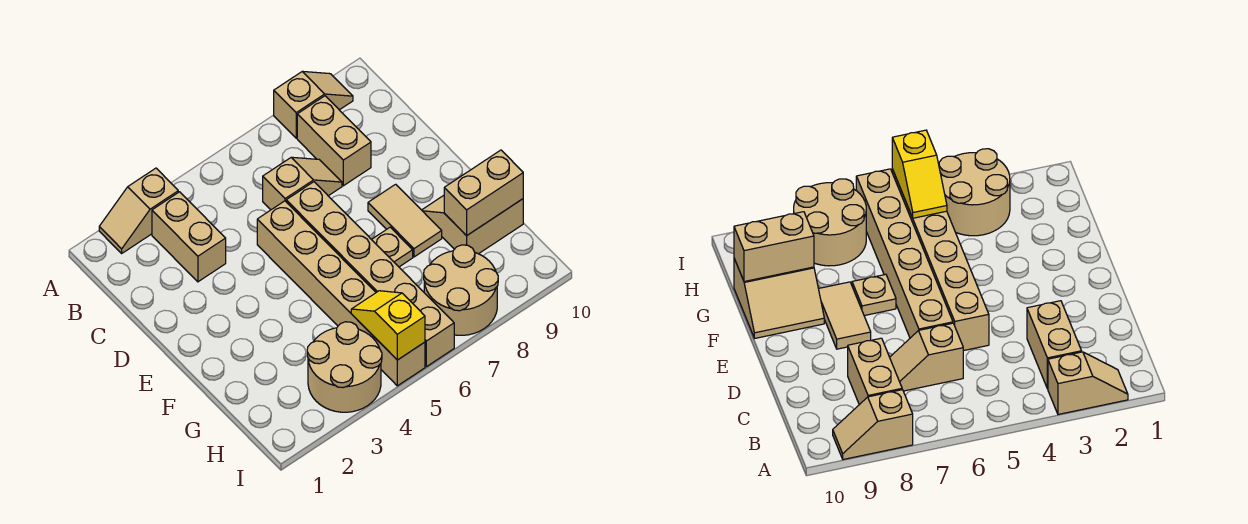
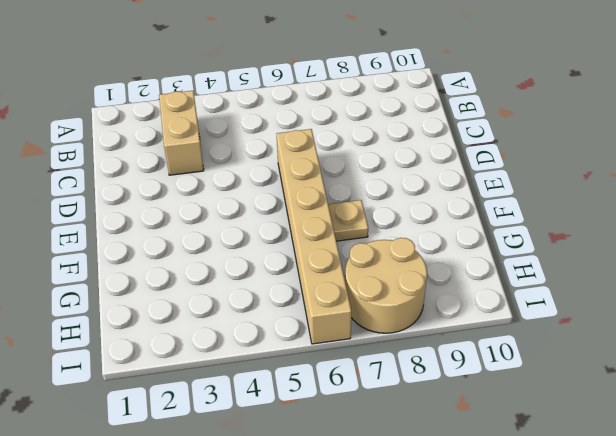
none -> tan slope A2:A3 level 1 top 3
none -> tan slope A8:A9 level 1 top 8
none -> tan brick B8:C8 level 1

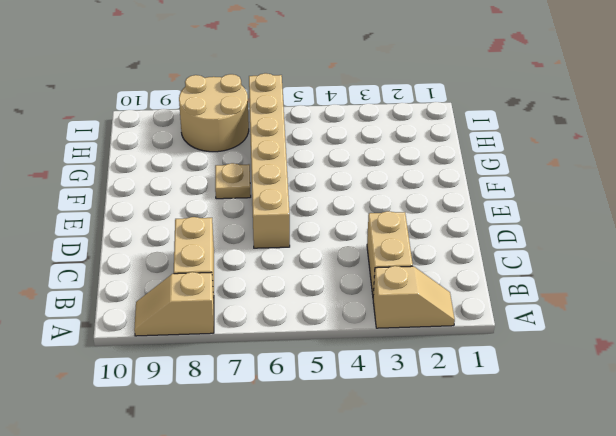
none -> tan slope C6:C7 level 1 top 6
none -> tan brick D5:I5 level 1
none -> tan tile E8:F8 level 1

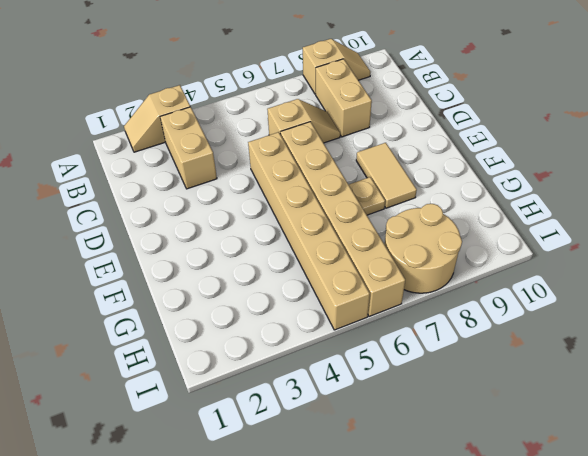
none -> tan slope F9:G10 level 1 top G
none -> tan round brick H3:I4 level 1
none -> tan brick G9:G10 level 2

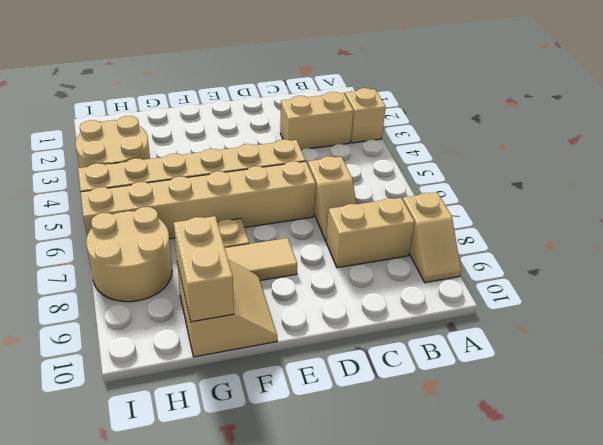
none -> yellow slope H5:I5 level 2 top I

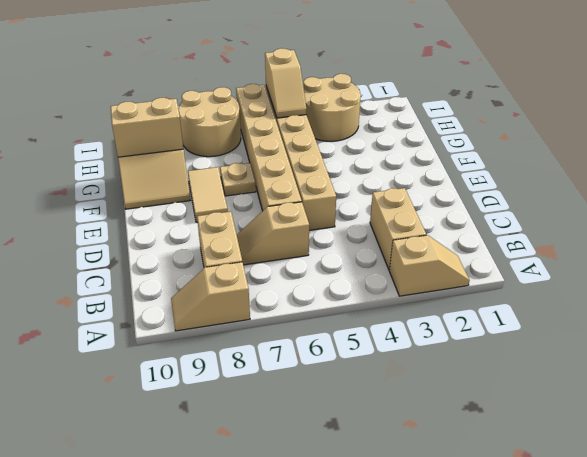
tan slope H5:I5 level 2 top I -> yellow slope H5:I5 level 2 top I

